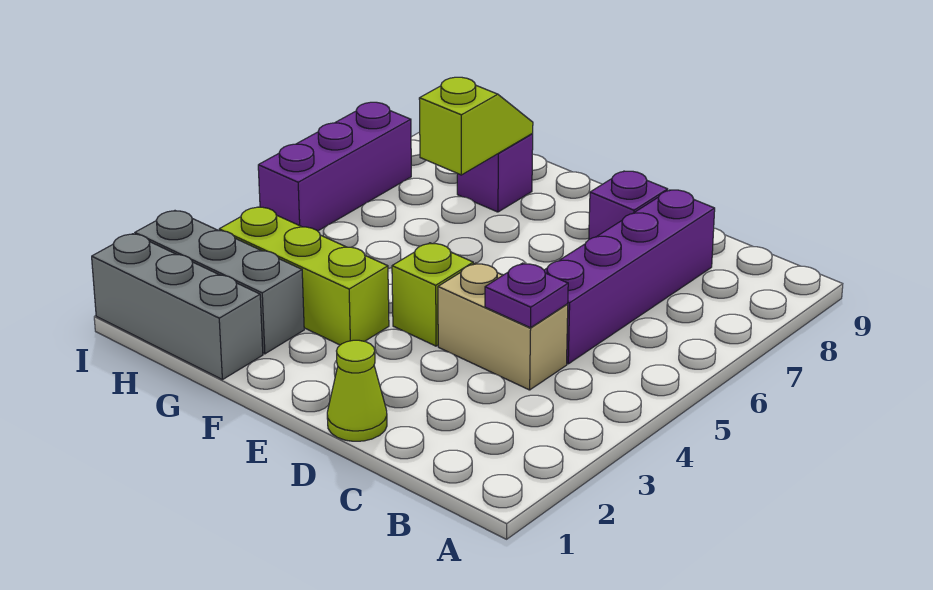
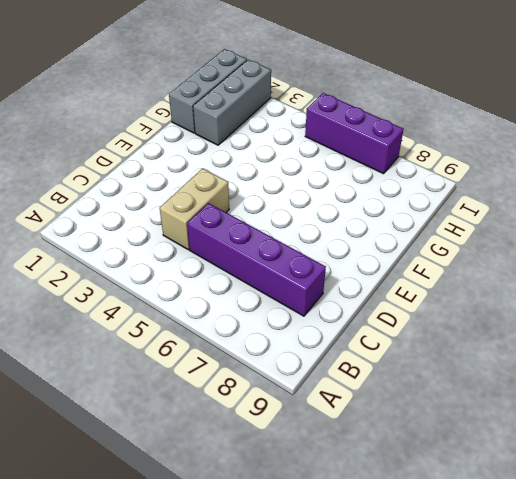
none -> lime cone D1 level 1
none -> purple brick D8 level 1
none -> lime brick E4 level 1

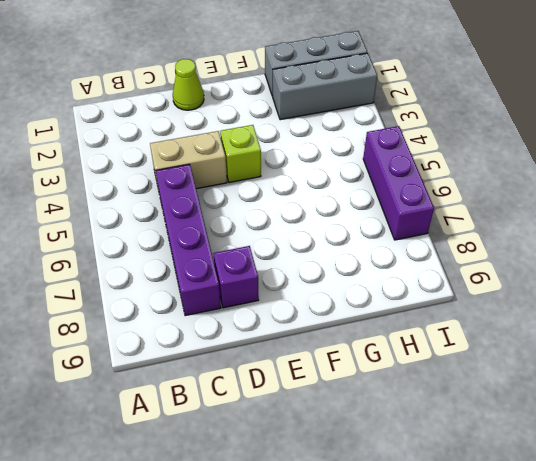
none -> lime brick F3:H3 level 1
none -> purple brick G8 level 1
none -> purple plate C4 level 2

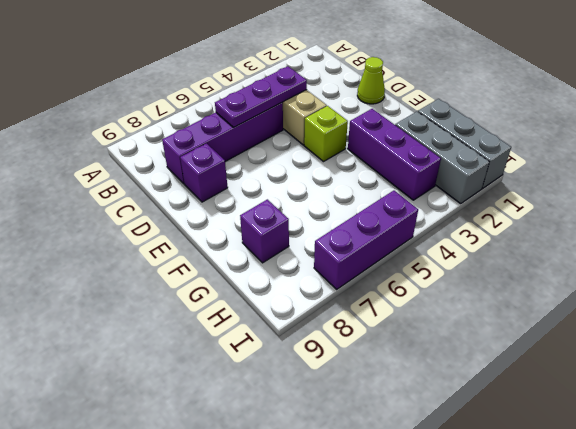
purple plate C4:C6 level 2 -> purple plate C4 level 2
purple brick F3:H3 level 1 -> lime brick F3:H3 level 1
none -> lime slope G7:G8 level 2 top 7

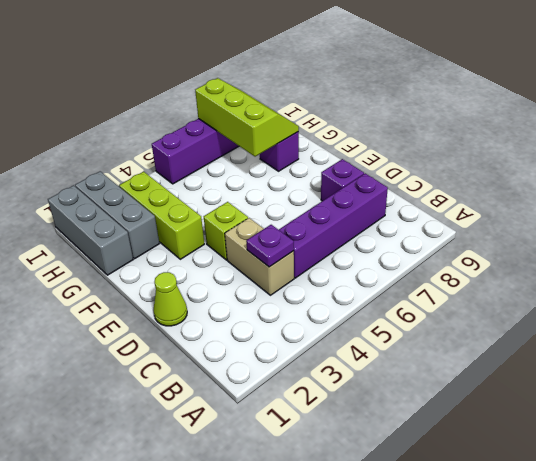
lime slope G7:I8 level 2 top 7 -> lime slope G7:G8 level 2 top 7

